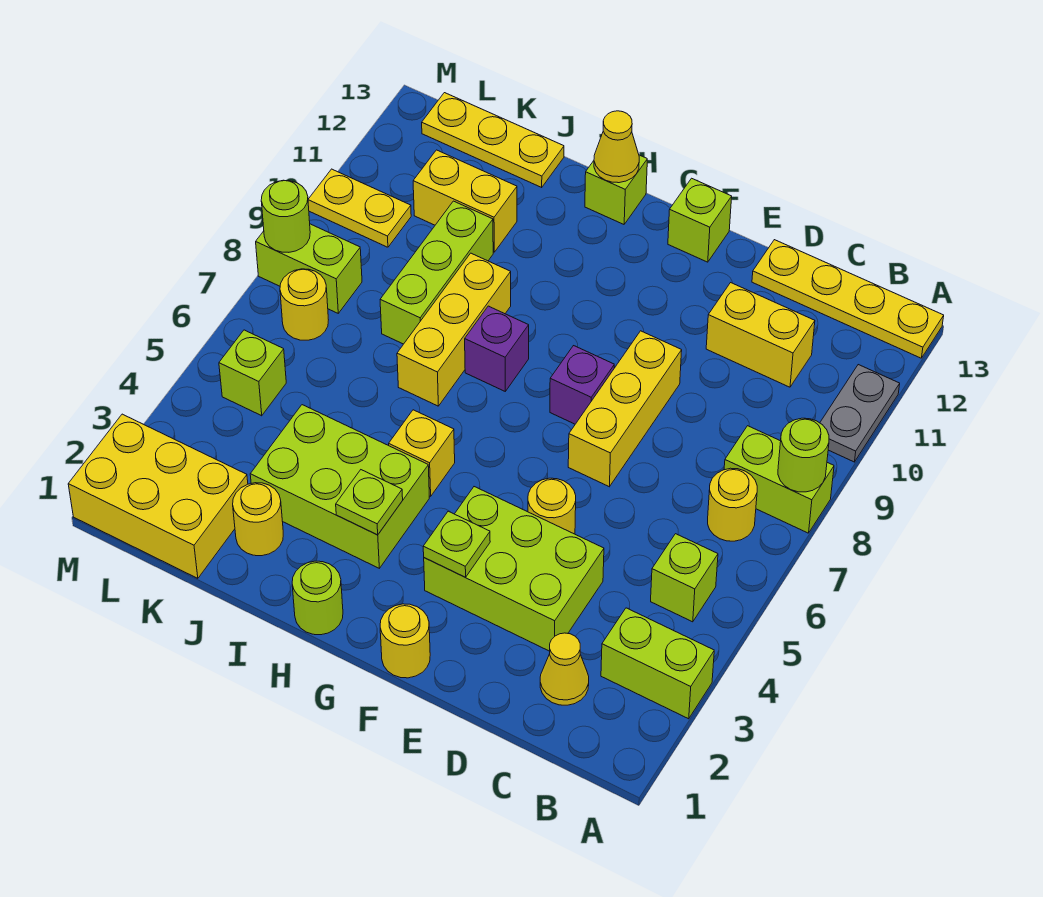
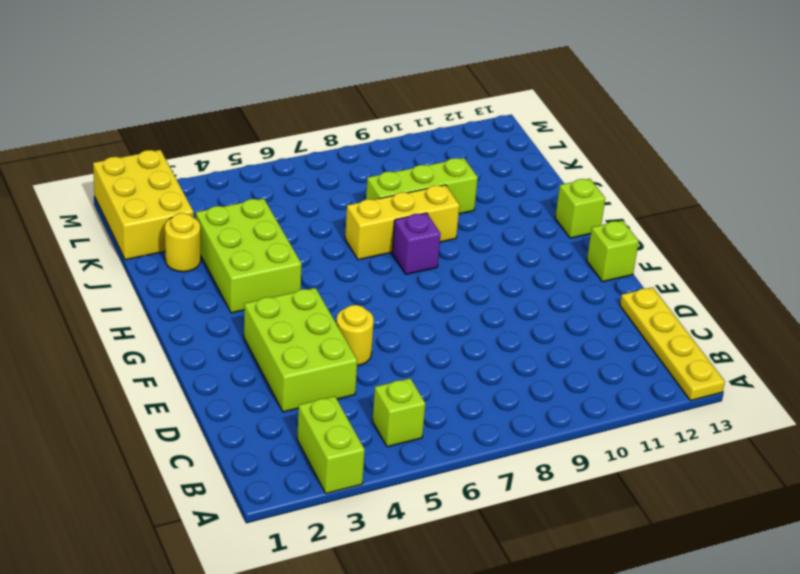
none -> lime brick A8:B8 level 1
none -> grey plate A10:A11 level 1
none -> yellow round brick B7 level 1
none -> yellow cone C2 level 1

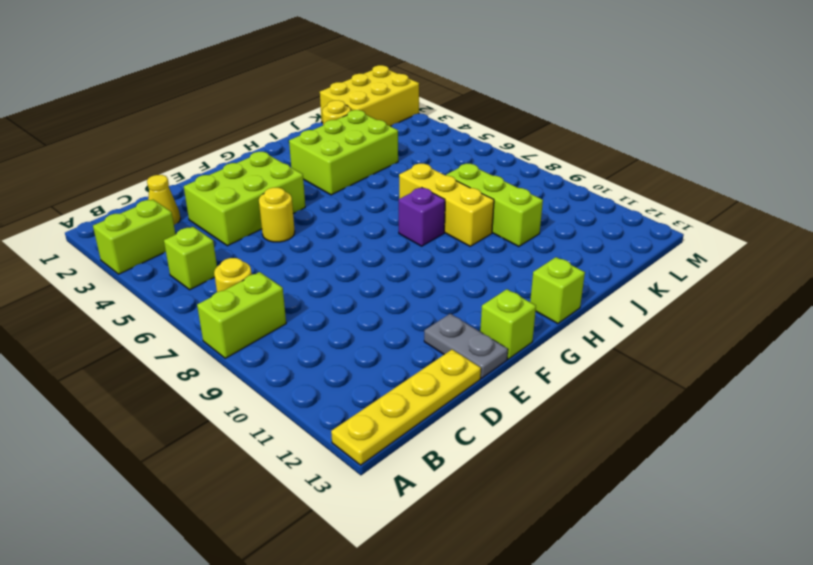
grey plate E12:E13 level 1 -> grey plate A10:A11 level 1
none -> yellow brick C11:D11 level 1
none -> yellow brick E7:E9 level 1
none -> yellow round brick F1 level 1
none -> purple brick F8 level 1

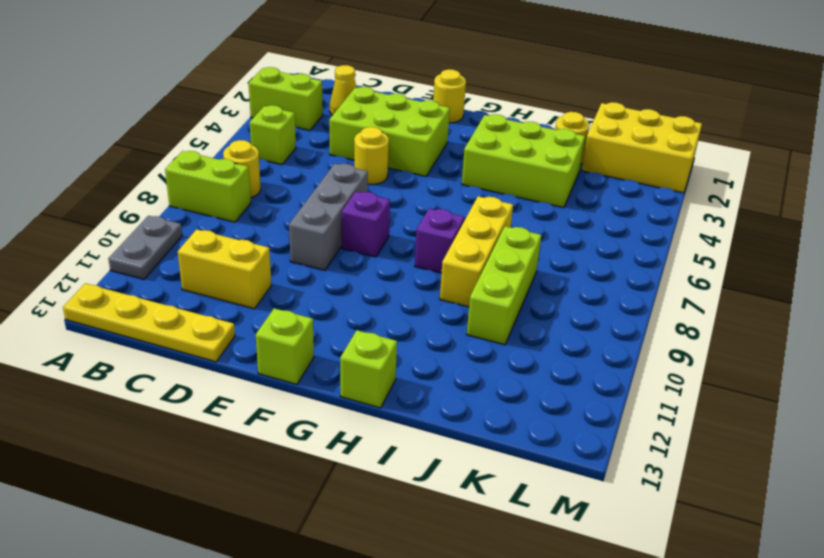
grey brick E7:E9 level 1 -> yellow brick E7:E9 level 1
none -> lime round brick H1 level 1
none -> yellow brick H5 level 1
none -> yellow brick J11:K11 level 1
none -> yellow plate J13:L13 level 1

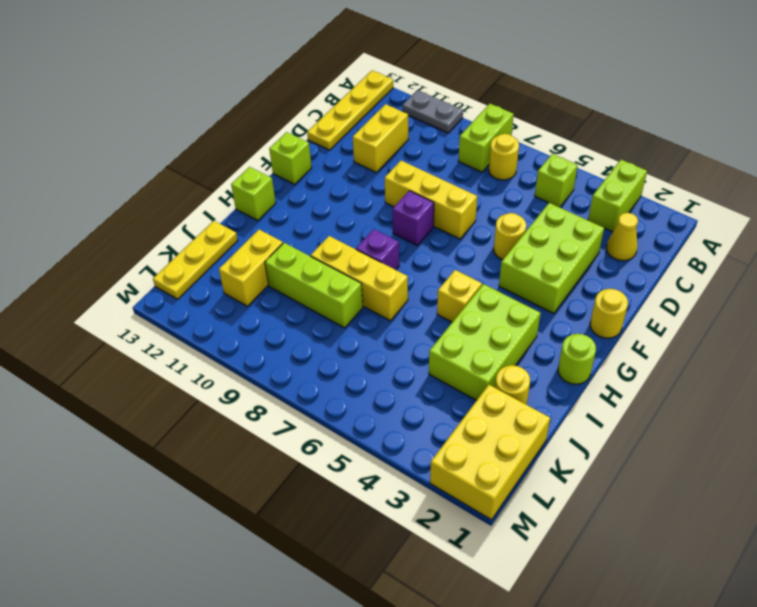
none -> lime brick L5 level 1
none -> yellow round brick L7 level 1
none -> lime brick L8:M8 level 1
none -> yellow plate L10:M10 level 1

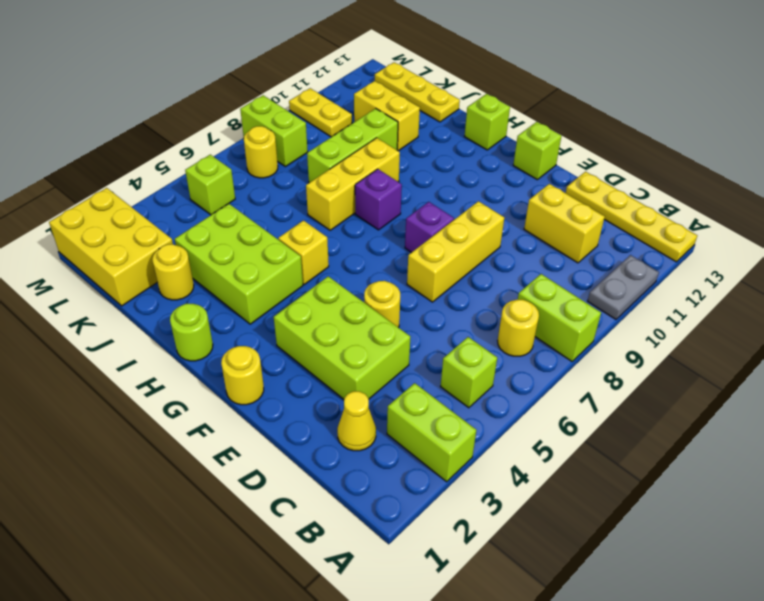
none -> lime round brick A8 level 2
none -> lime plate F3 level 2
none -> lime plate H3 level 2
none -> yellow cone H13 level 2

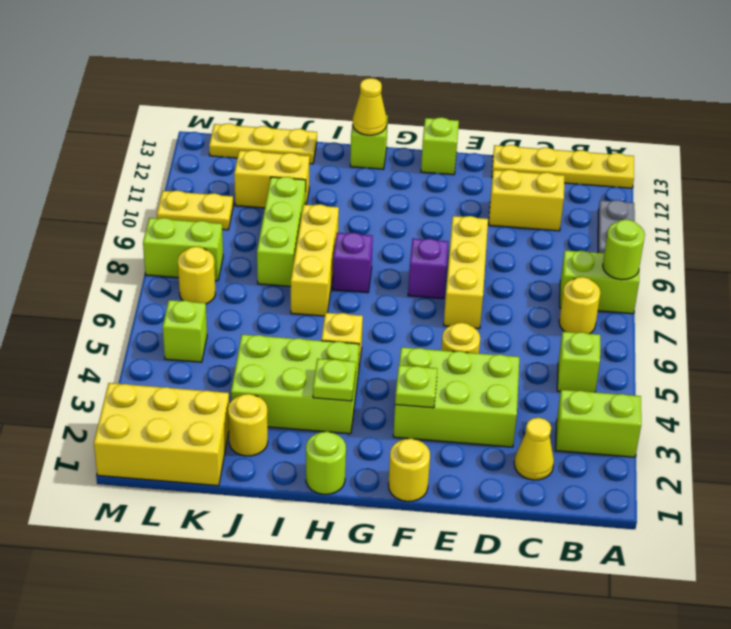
none -> lime round brick M8 level 2

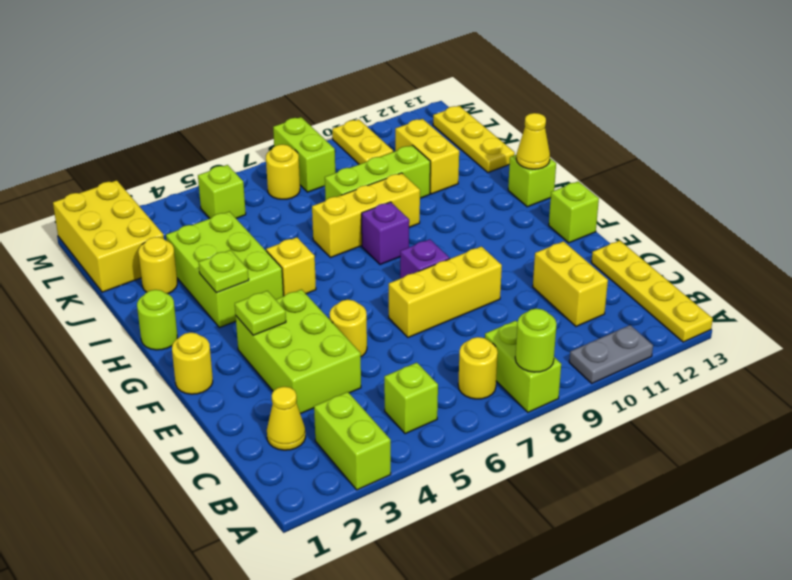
none -> lime round brick M8 level 2

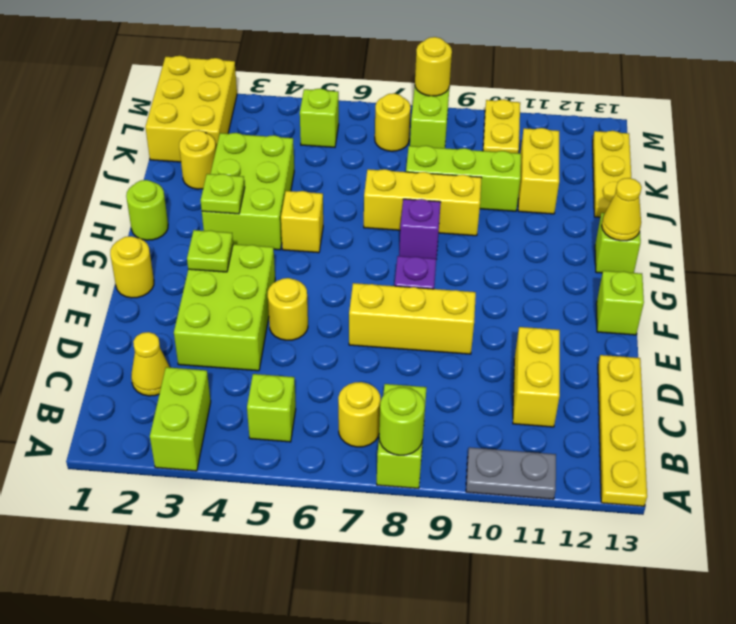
yellow round brick M8 level 2 -> lime round brick M8 level 2

